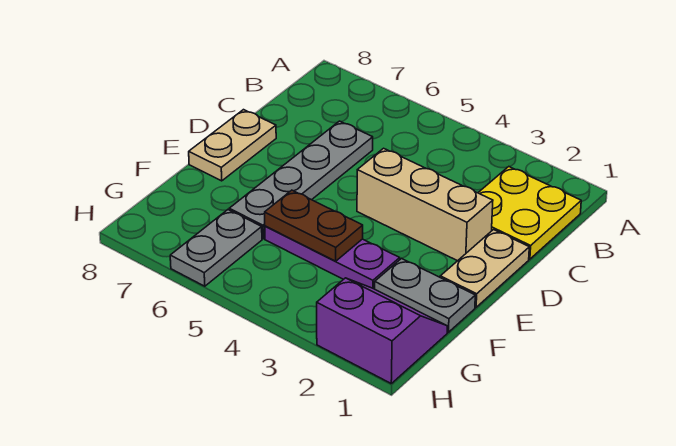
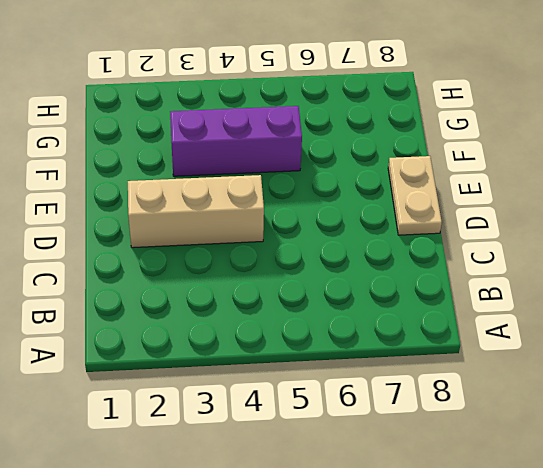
purple brick F3:F5 level 1 -> purple plate F3:F5 level 1
none -> yellow plate B1:C2 level 1
none -> grey plate C6:F6 level 1

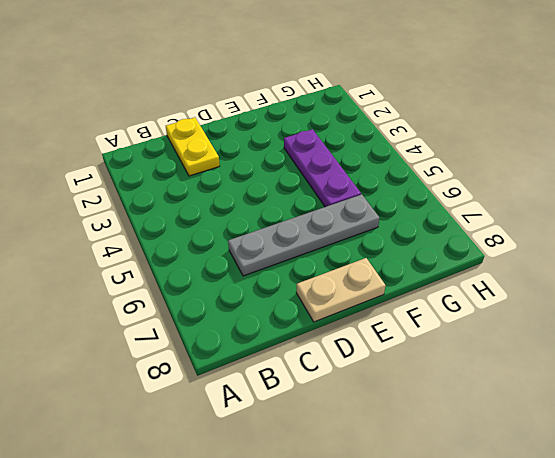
yellow plate C1:C2 level 1 -> yellow plate B1:C2 level 1
none -> tan plate D1:E1 level 1
none -> tan brick D2:D4 level 1

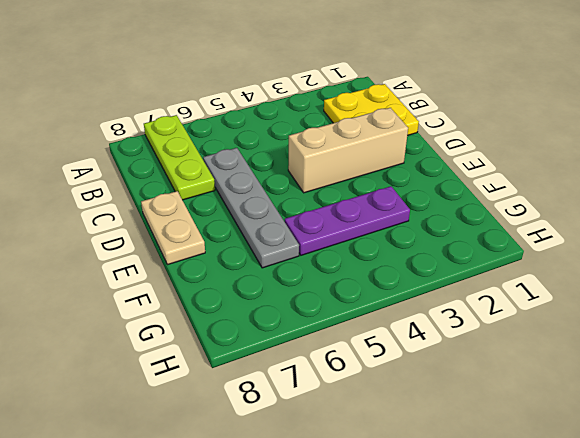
lime plate A7:C7 level 1 -> none
none -> tan plate D1:E1 level 1
none -> grey plate F1:F2 level 1

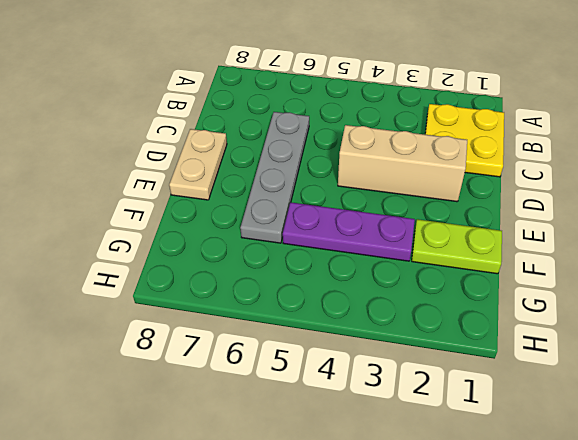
lime plate F1:F2 level 1 -> grey plate F1:F2 level 1
none -> tan plate D1:E1 level 1
none -> purple slope G1:H2 level 1 top H

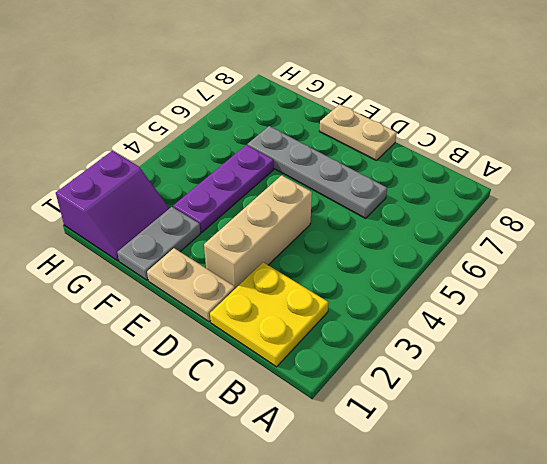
none -> grey plate G6:H6 level 1
none -> brown plate F4:F5 level 2

